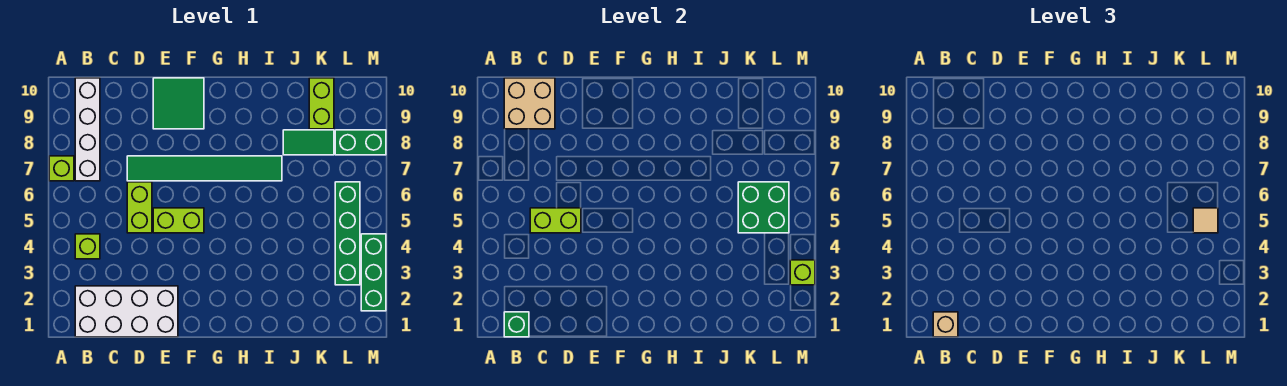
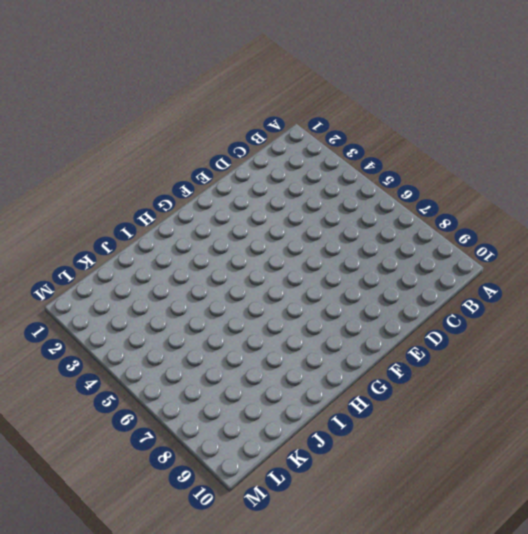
none -> lime brick A7 level 1
none -> white brick B1:E2 level 1
none -> lime brick B4 level 1

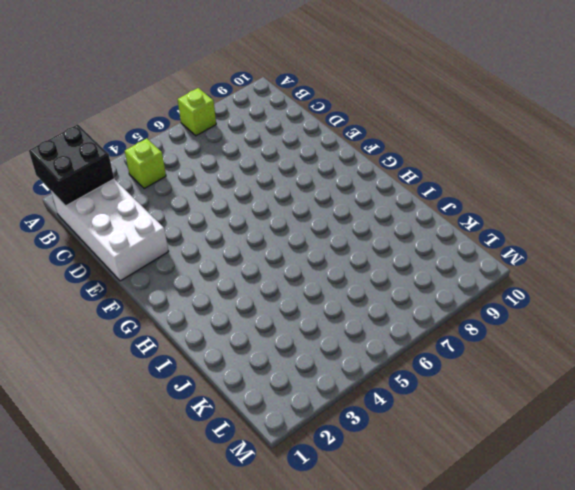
black brick A1:B2 level 2 -> green brick B1 level 2
none -> white brick B7:B10 level 1
none -> lime brick D5:D6 level 1
none -> green tile D7:I7 level 1

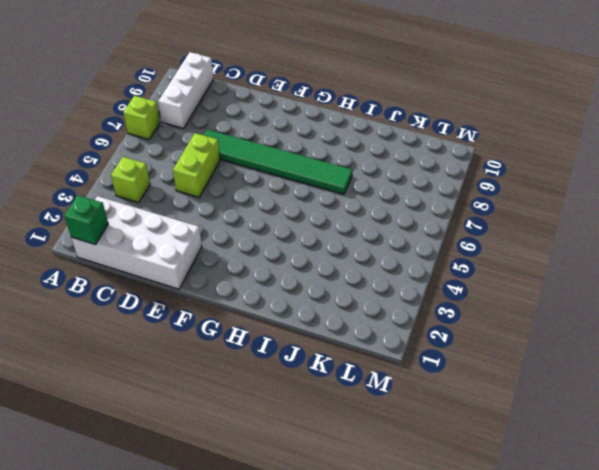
white brick B8:B10 level 1 -> white brick B7:B10 level 1
none -> lime brick E5:F5 level 1
none -> green tile E9:F10 level 1
none -> green tile J8:K8 level 1

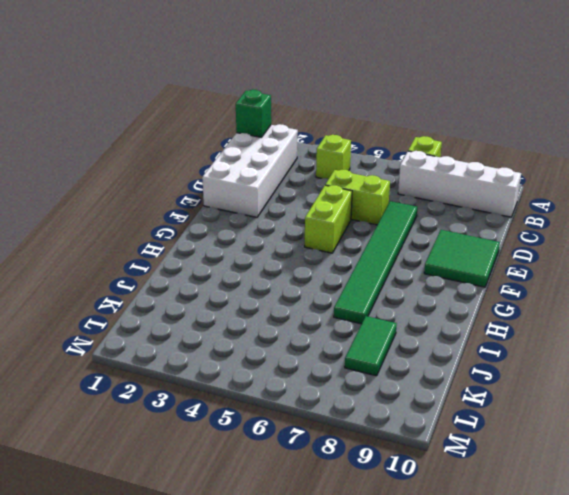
none -> lime brick K9:K10 level 1
none -> green brick L3:L6 level 1
none -> green brick L8:M8 level 1

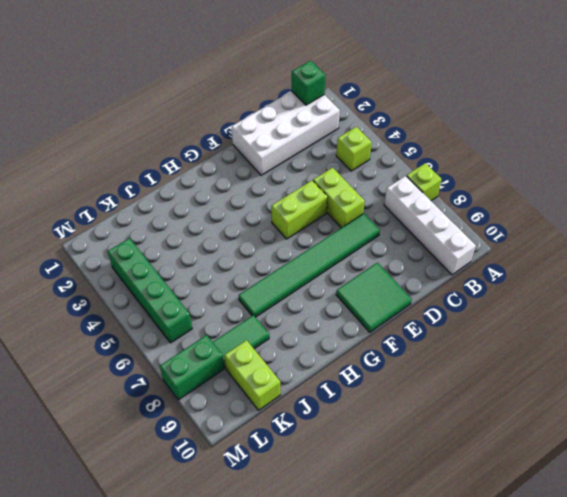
none -> green brick M2:M4 level 1
none -> tan brick B9:C10 level 2
none -> lime brick C5:D5 level 2

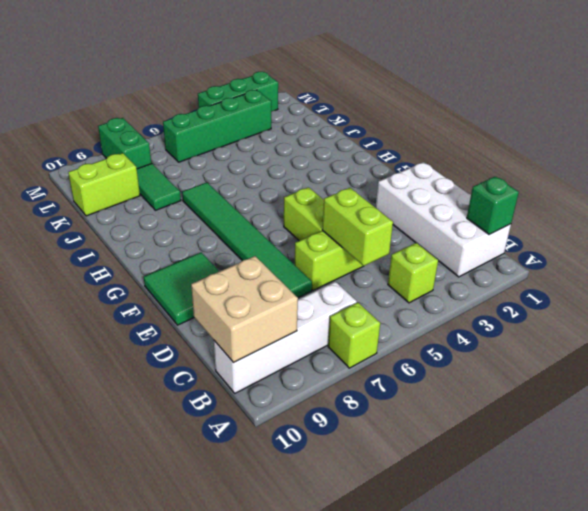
none -> green brick K5:L6 level 2
none -> lime brick M3 level 2
none -> tan brick B1 level 3

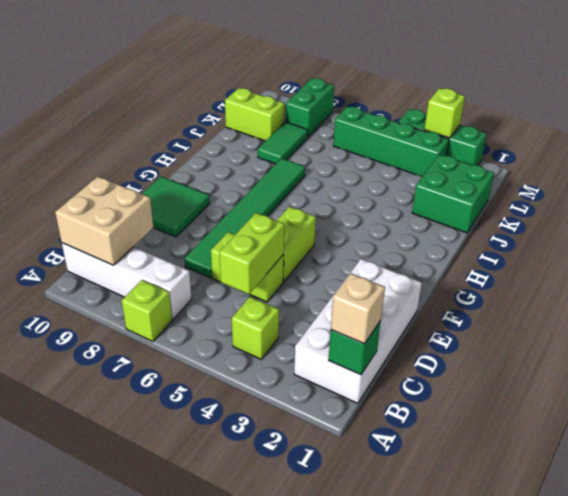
green brick J1:K2 level 1 -> green brick K5:L6 level 2
none -> tan tile L5 level 3

